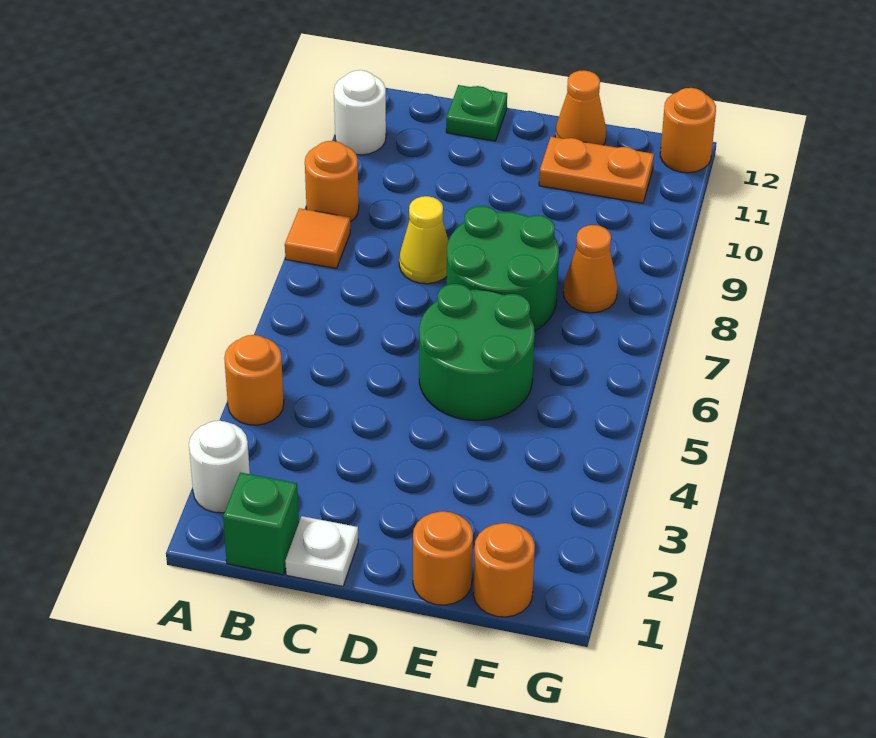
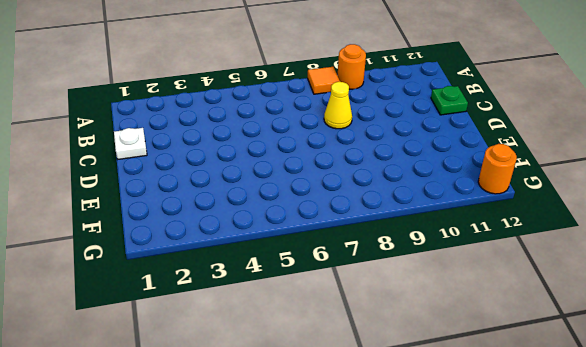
none -> white round brick A2 level 1
none -> orange round brick A4 level 1
none -> white round brick A11 level 1

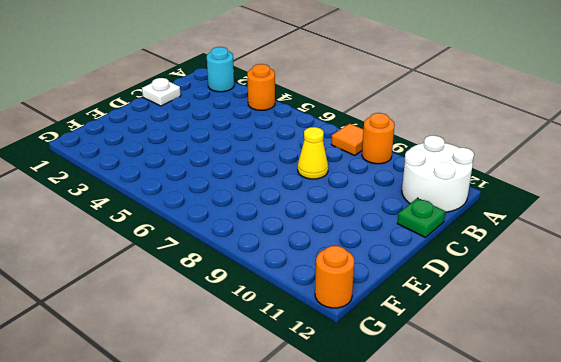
cyan round brick A2 level 1 -> white round brick A2 level 1
white round brick A11:B12 level 1 -> white round brick A11 level 1
none -> green brick B1 level 1
none -> green round brick D5:E6 level 1
none -> green round brick D7:E8 level 1

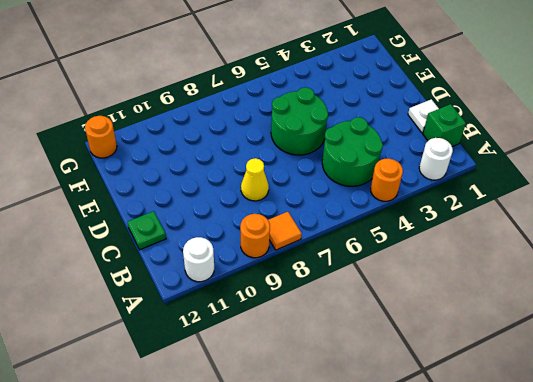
green round brick B4:C5 level 1 -> green round brick D7:E8 level 1
none -> orange round brick E1 level 1
none -> orange plate E11:F11 level 1
none -> orange cone E12 level 1

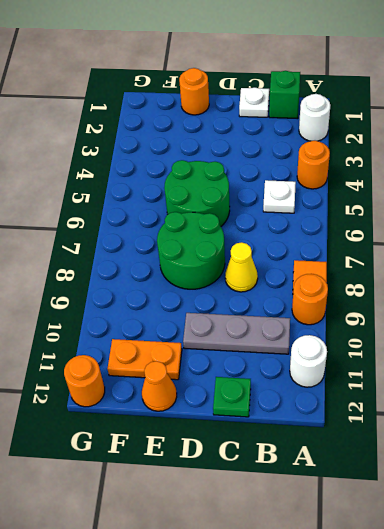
white plate B5 level 1 -> none
grey plate B10:D10 level 1 -> none
none -> orange round brick F1 level 1
none -> orange cone F8 level 1

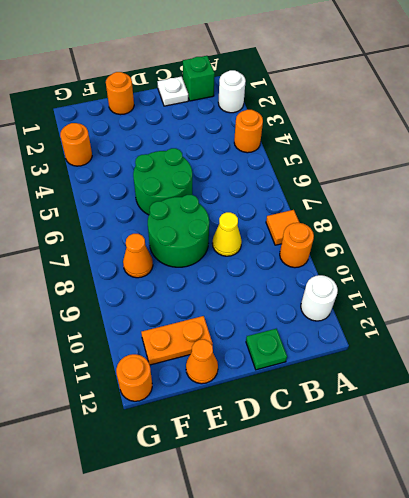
orange round brick G3 level 1 -> orange round brick F1 level 1

